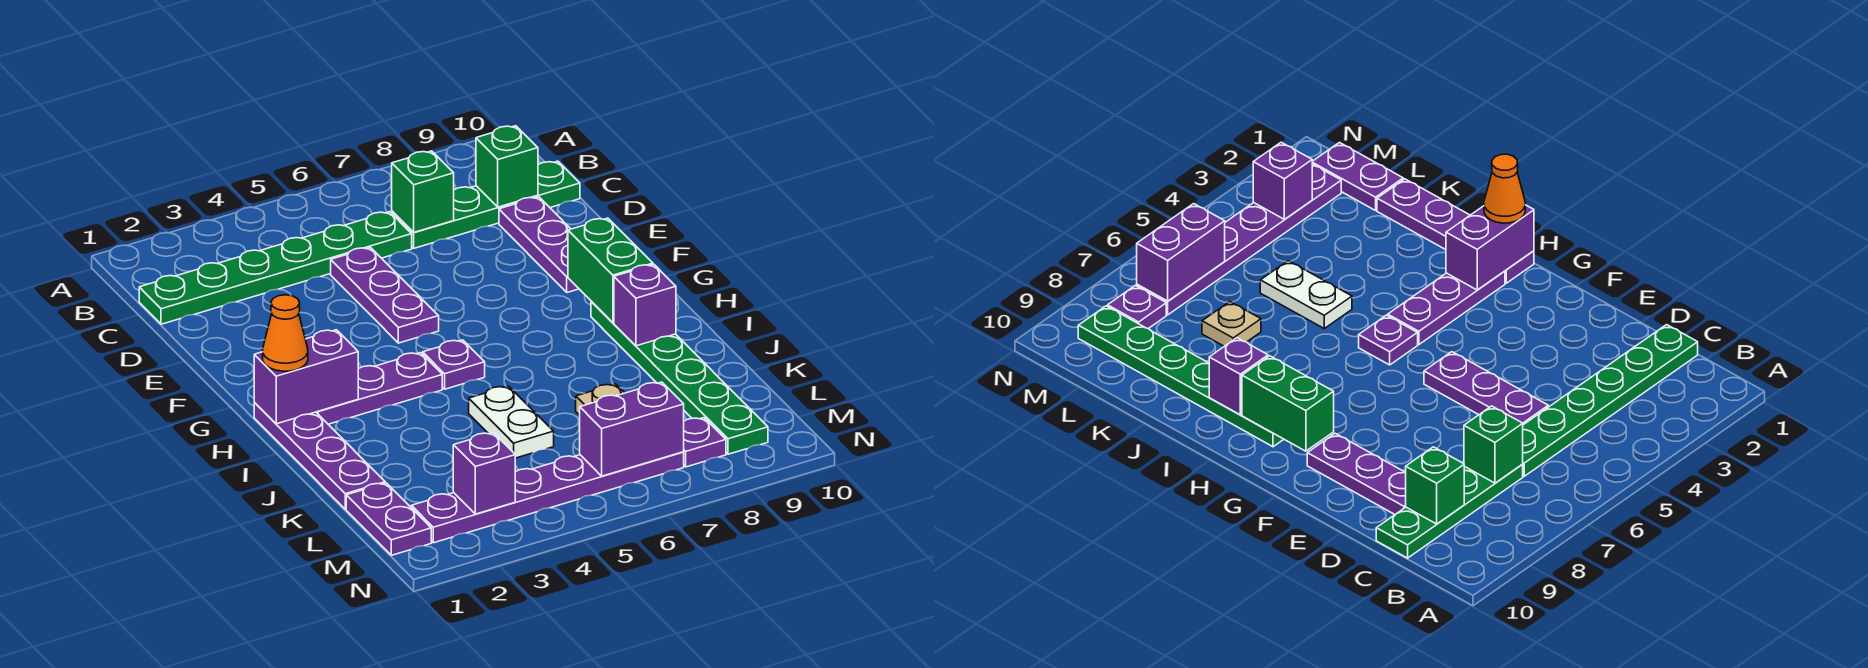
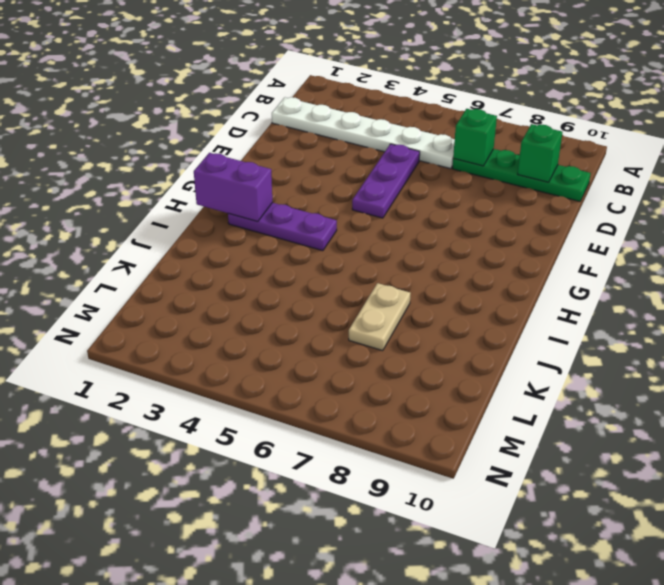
white plate C1:C6 level 1 -> green plate C1:C6 level 1
tan plate J7:K7 level 1 -> tan plate K7 level 1
none -> purple plate D9:F9 level 1
none -> purple plate H1:K1 level 1
none -> purple plate H5 level 1

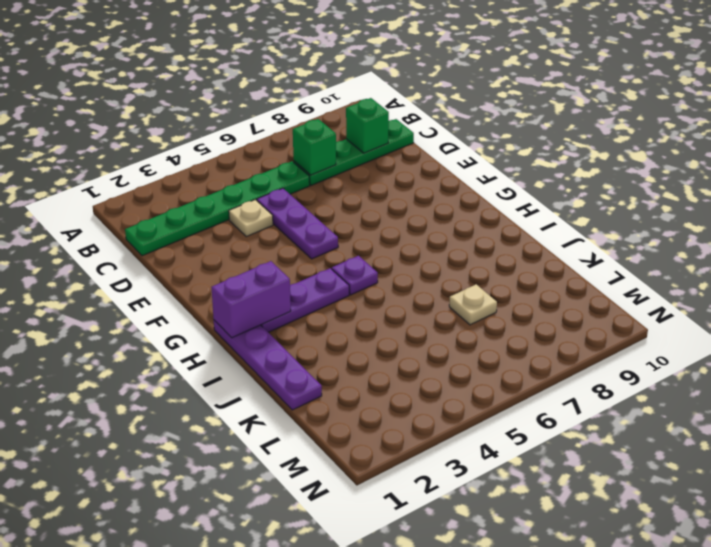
tan plate D4 level 1 -> none
none -> purple plate D9:F9 level 1
none -> green plate H9:M9 level 1
none -> white plate J5:K5 level 1

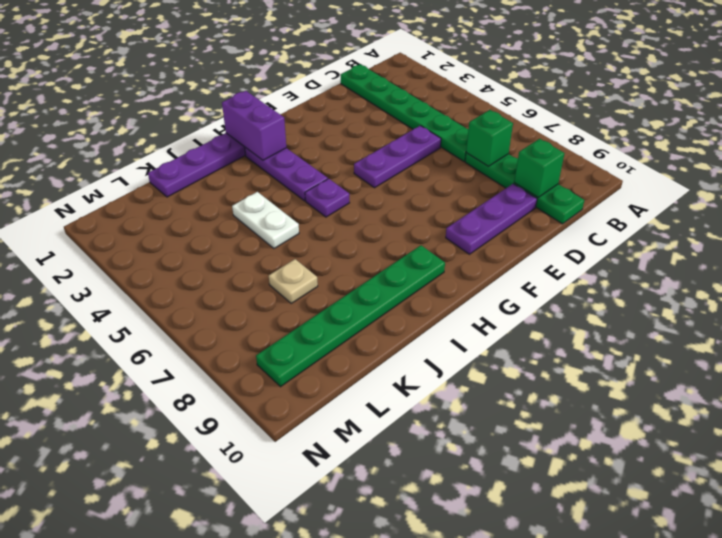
white plate J4:J5 level 1 -> white plate J5:K5 level 1
none -> purple plate L1:M1 level 1
none -> purple plate M2:M7 level 1
none -> purple plate M8 level 1

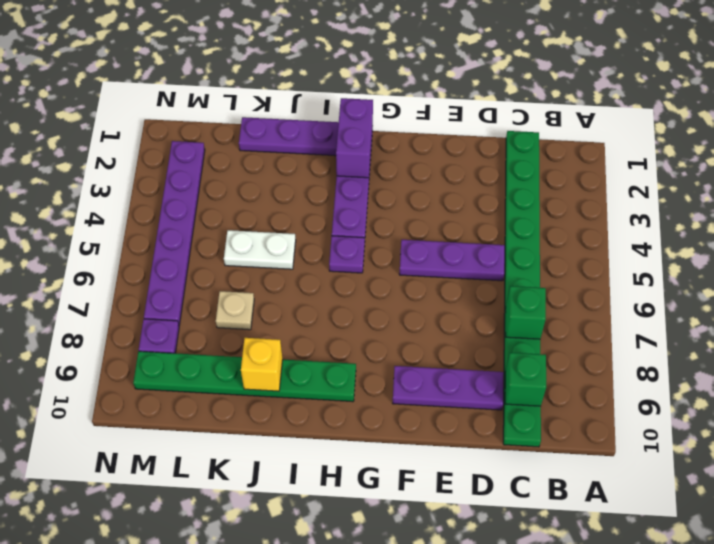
yellow brick J9 level 2 -> none
none -> purple plate L1:M1 level 1
none -> green brick G9:H9 level 2
none -> purple brick I9 level 2

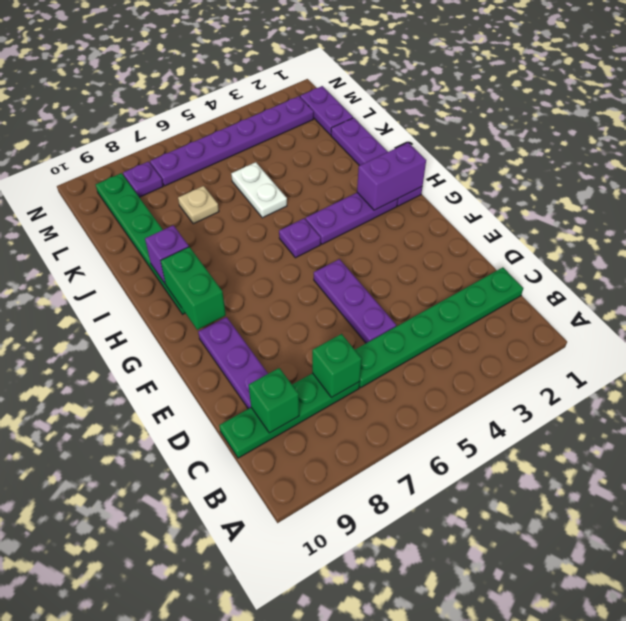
none -> purple brick M3 level 2
none -> purple brick M6:M7 level 2
none -> orange cone H1 level 3

